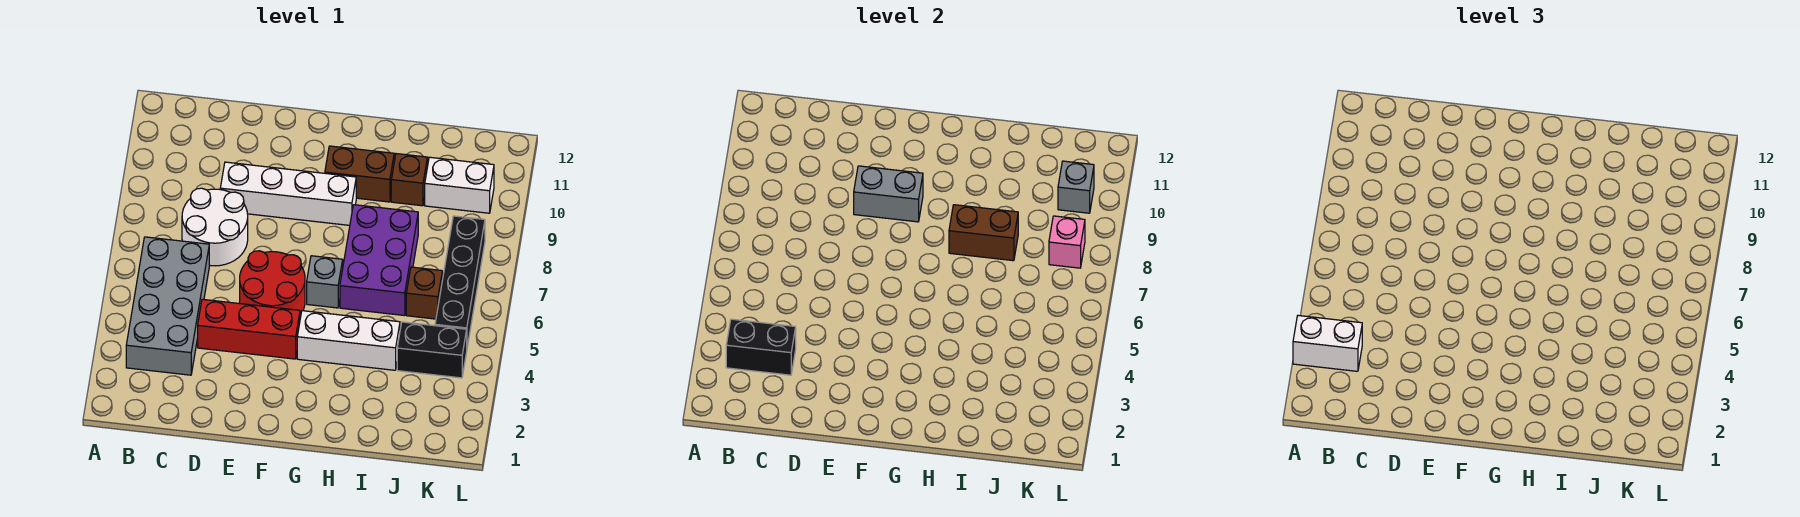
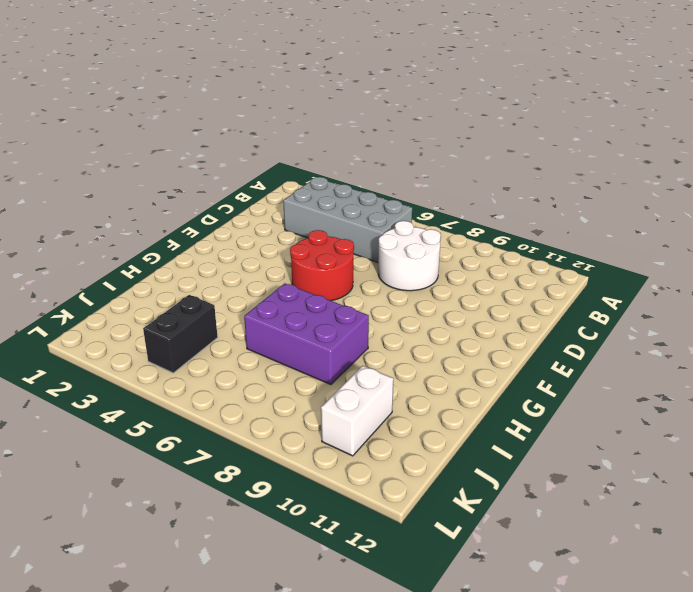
none -> red brick D4:F4 level 1
none -> white brick D9:G9 level 1
none -> white brick G4:I4 level 1

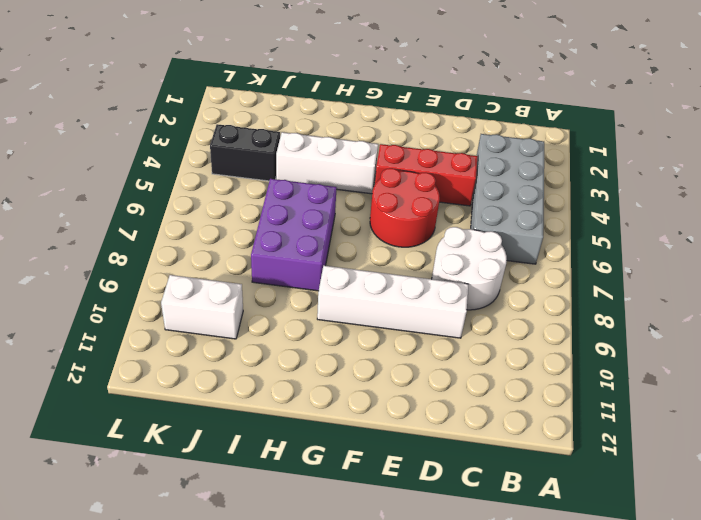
none -> grey brick G6 level 1
none -> brown brick G10:H10 level 1
none -> brown brick I10 level 1

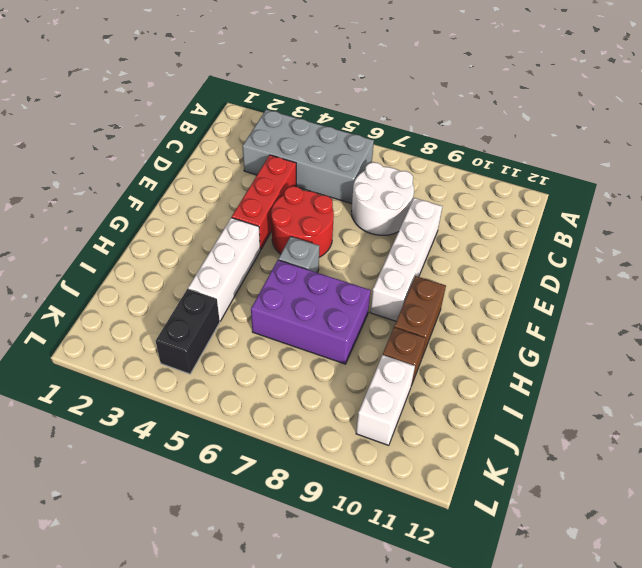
none -> brown brick J6 level 1
none -> black brick K5:K8 level 1
none -> black brick B3:C3 level 2

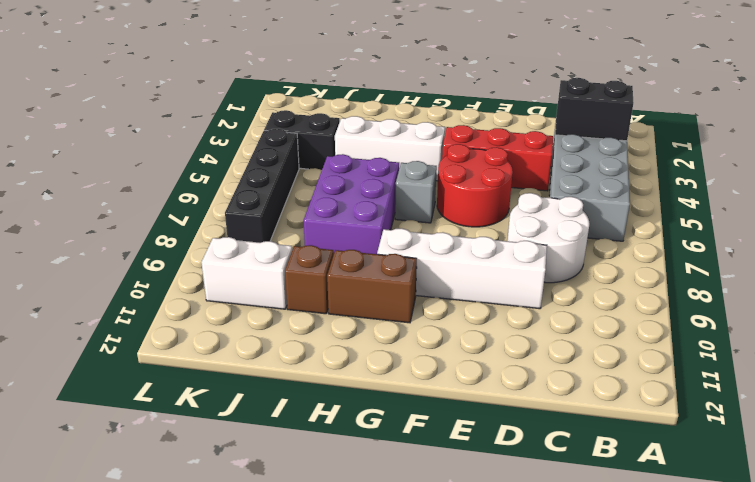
none -> brown brick J6 level 1
none -> grey brick E9:F9 level 2
none -> brown brick H8:I8 level 2

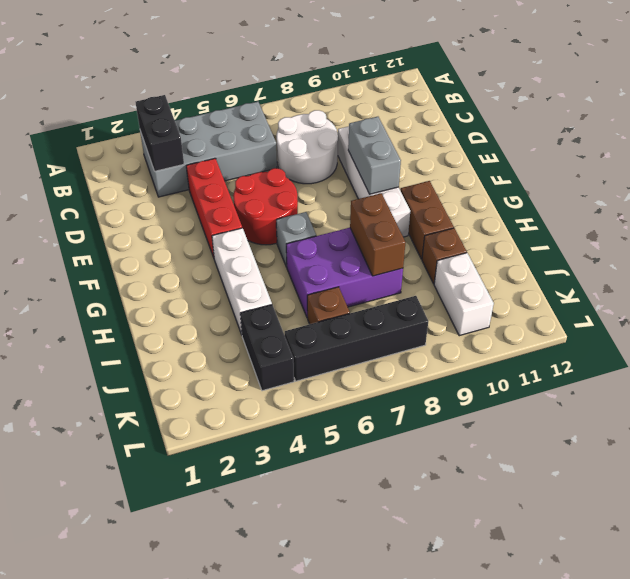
none -> pink brick K8 level 2
none -> grey brick K10 level 2
none -> white brick A3:B3 level 3

